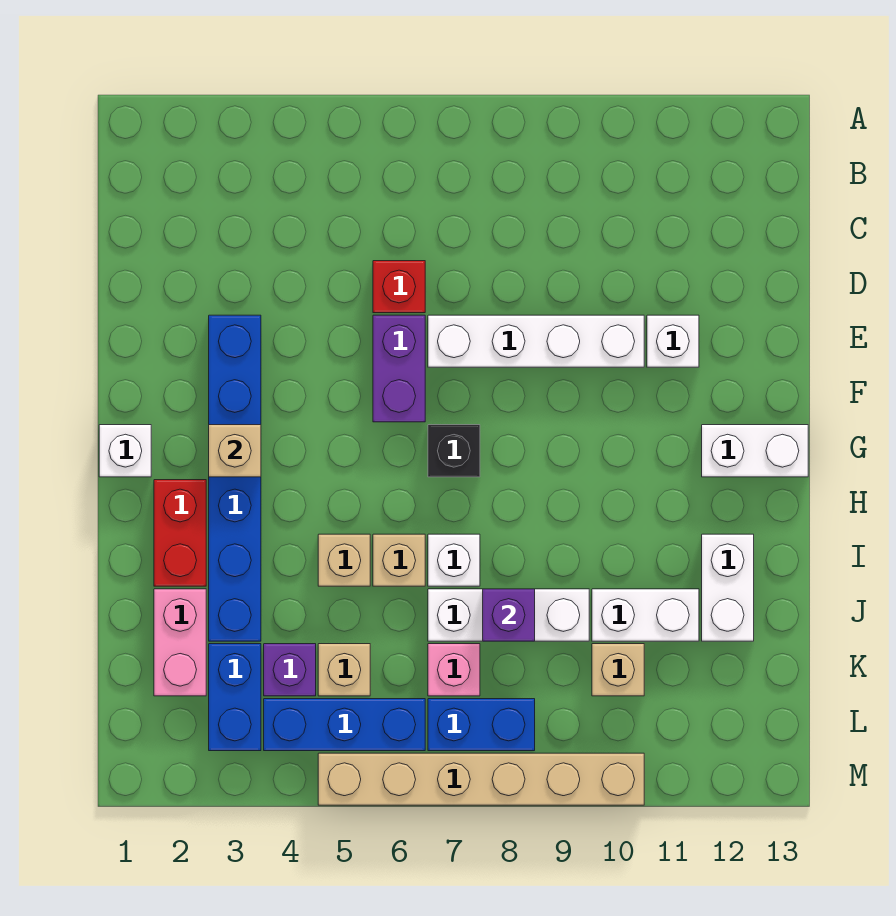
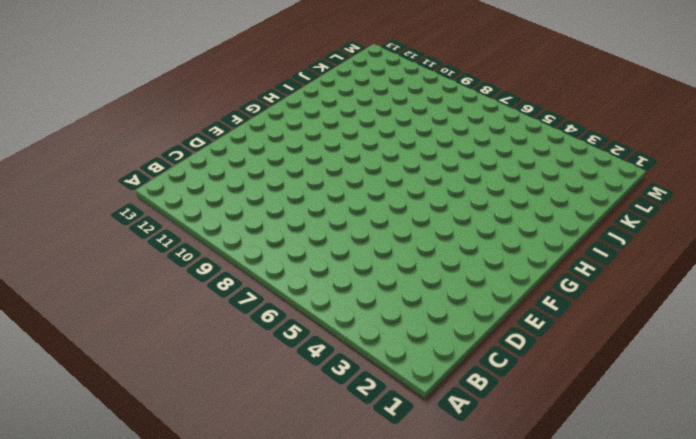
none -> red brick D6 level 1
none -> blue brick E3:J3 level 1
none -> purple brick E6:F6 level 1

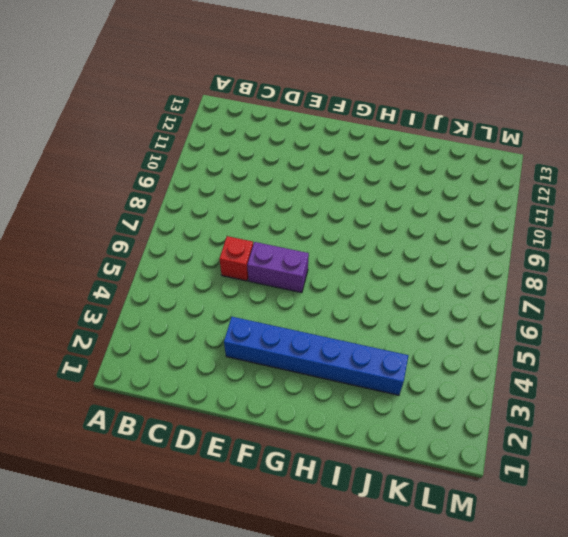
none -> white brick E7:E10 level 1
none -> white brick E11 level 1
none -> white brick G1 level 1

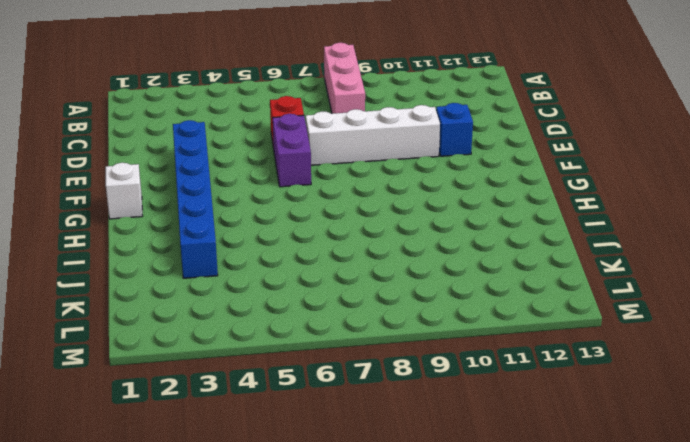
pink brick A8:C8 level 1 -> none
blue brick E11 level 1 -> white brick E11 level 1
none -> black brick G7 level 1
none -> white brick G12:G13 level 1
none -> red brick H2:I2 level 1

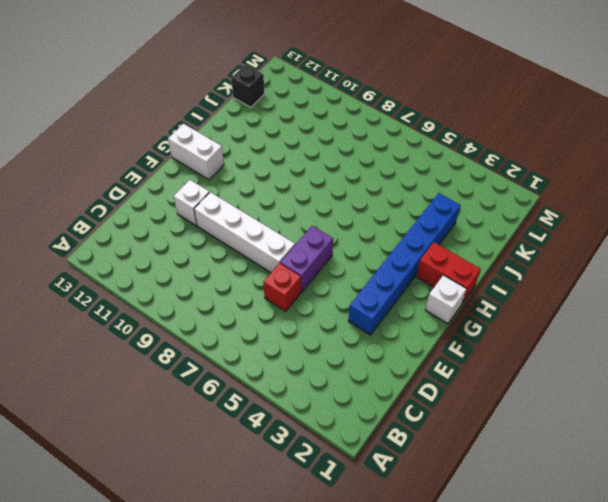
red brick H1:H2 level 1 -> red brick H2:I2 level 1
black brick K13 level 1 -> black brick G7 level 1
none -> tan brick I5 level 1
none -> tan brick I6 level 1
none -> white brick I7 level 1

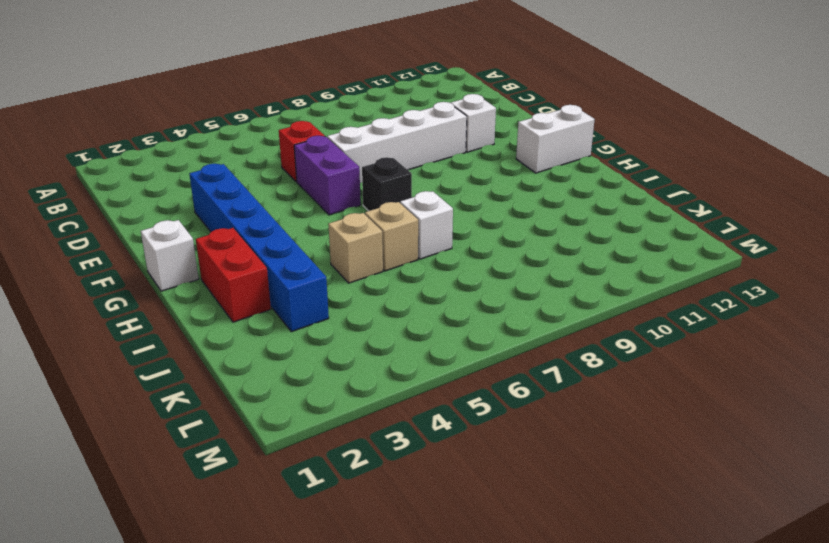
none -> white brick I12:J12 level 1
none -> pink brick J2:K2 level 1
none -> white brick J7:J9 level 1

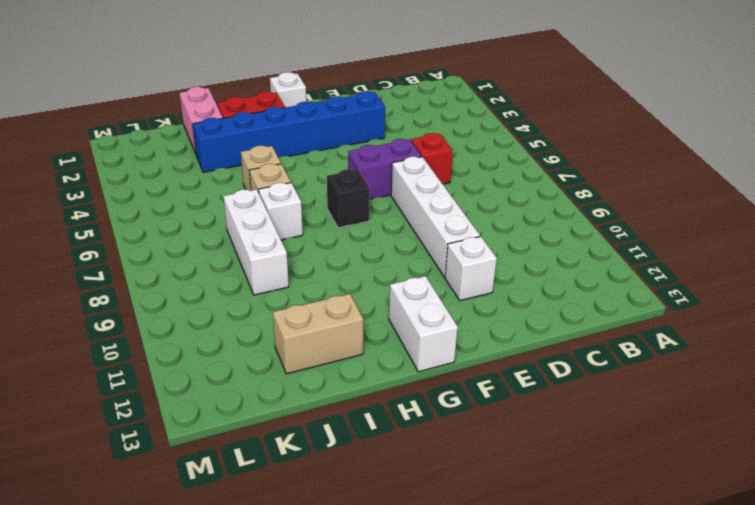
tan brick I12:J12 level 1 -> white brick I12:J12 level 1
pink brick J1:J2 level 1 -> pink brick J2:K2 level 1
none -> white brick J10:J11 level 1
none -> blue brick K3:L3 level 1
none -> purple brick K4 level 1

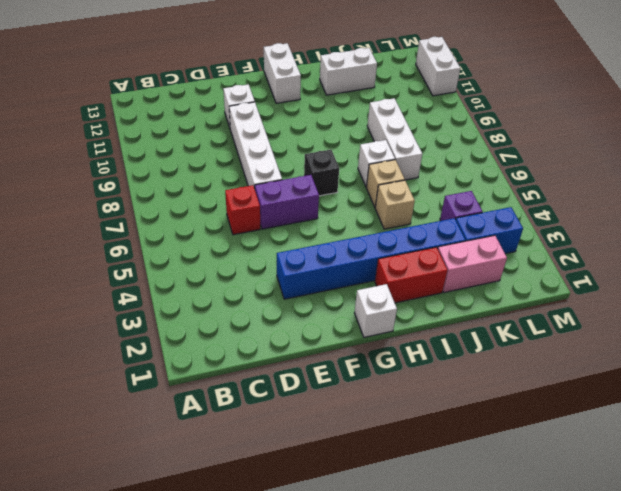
white brick M11:M12 level 1 -> white brick J10:J11 level 1
none -> tan brick K5 level 1
none -> pink brick K7 level 1
none -> tan brick K10 level 1

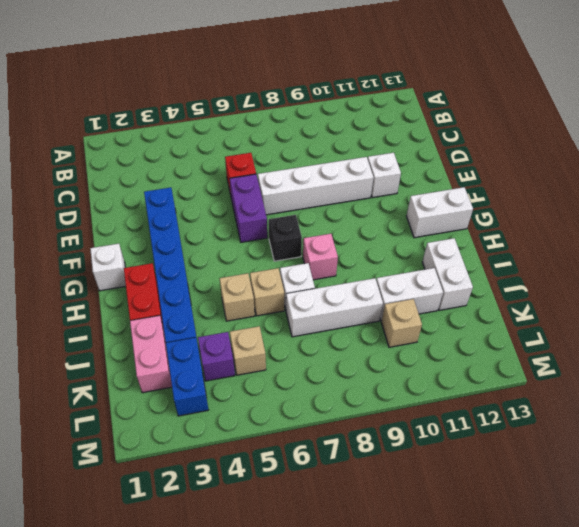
pink brick H8 level 1 -> pink brick K7 level 1
none -> blue brick L4:L6 level 1
none -> blue brick L7:L8 level 1
none -> tan brick M5:M10 level 1

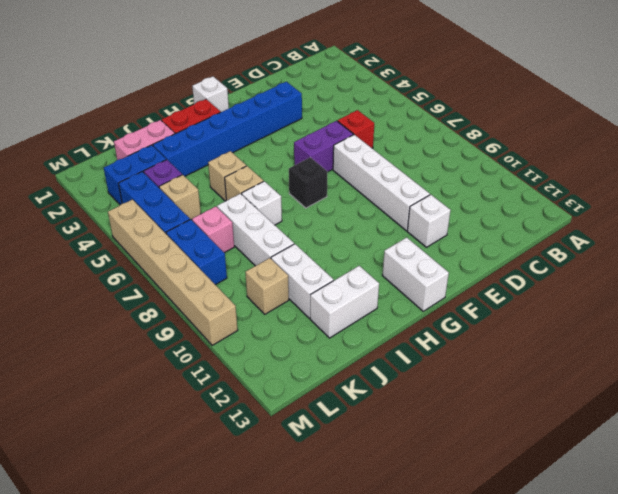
none -> tan brick G3 level 2
none -> purple brick J8 level 2

